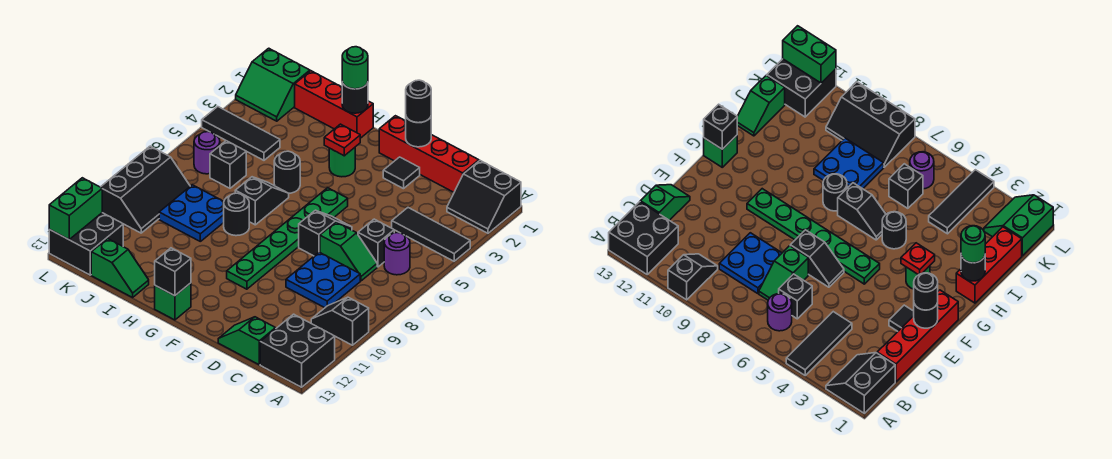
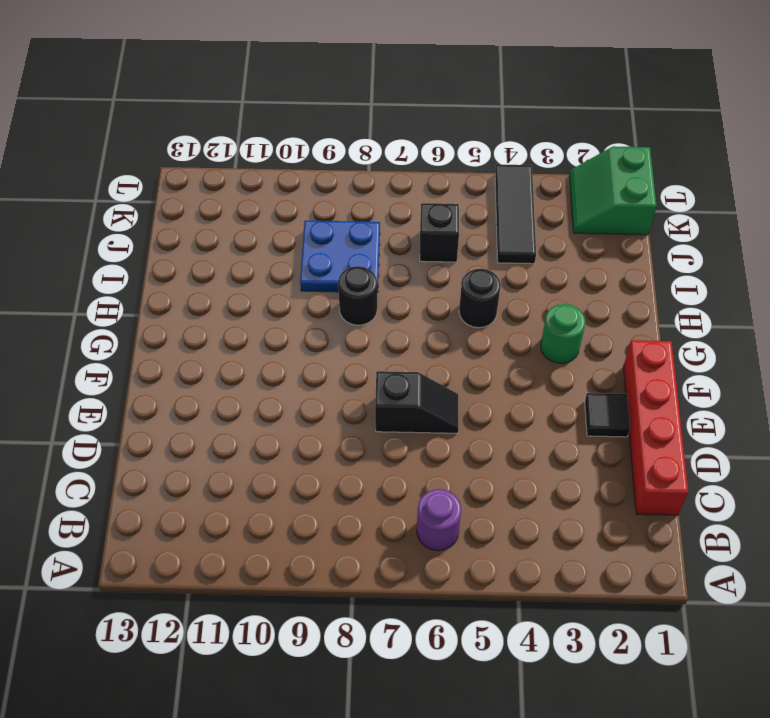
none -> black slope A1:B2 level 1 top 1
none -> black tile A4:C4 level 1
none -> black slope A10:B10 level 1 top A
none -> black brick A12:B13 level 1

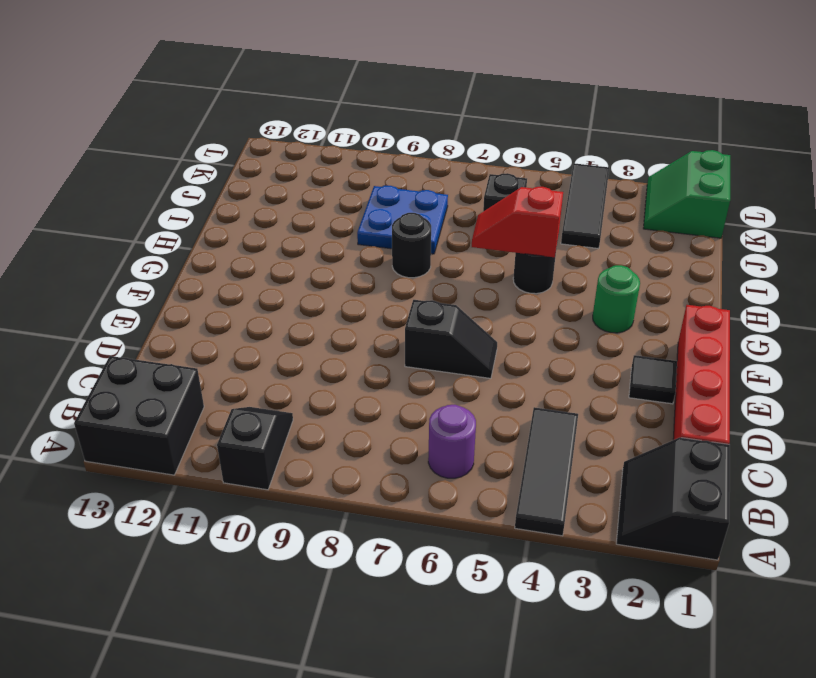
red slope H5:H6 level 2 top 5 -> none
none -> black brick C6 level 1
none -> green slope C7:D7 level 1 top D
none -> blue plate C8:D9 level 1
none -> green slope C13:D13 level 1 top C

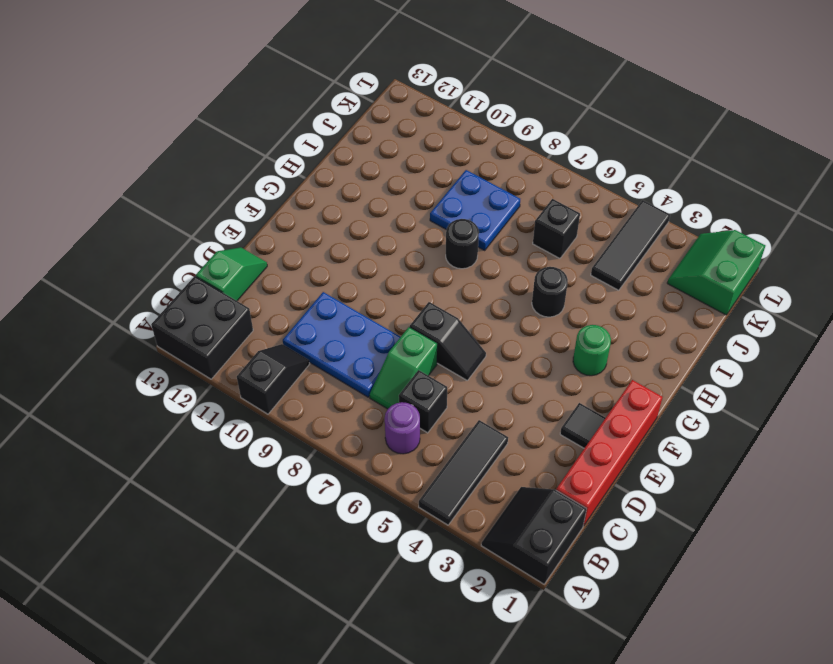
blue plate C8:D10 level 1 -> blue plate C8:D9 level 1
none -> green plate F5:F10 level 1
none -> green brick G13 level 1
none -> red brick H1:J1 level 1
none -> black slope H6:H7 level 1 top 7

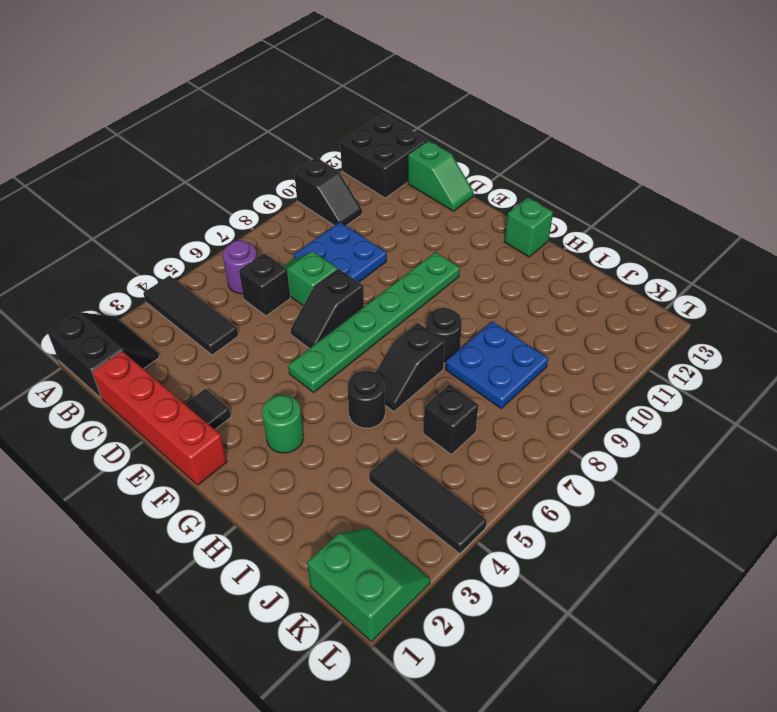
none -> red brick H1:J1 level 1
none -> green slope I13:J13 level 1 top J
none -> purple round brick K6 level 1
none -> black slope K8:L10 level 1 top L

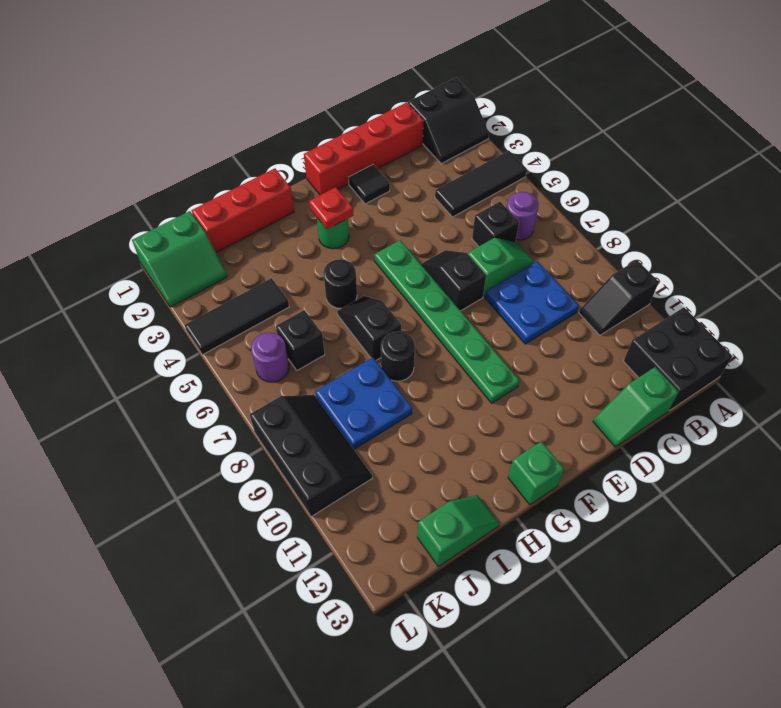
none -> black brick K12:L13 level 1
none -> black round brick E1 level 2
none -> black brick G13 level 2
none -> black round brick H1 level 2

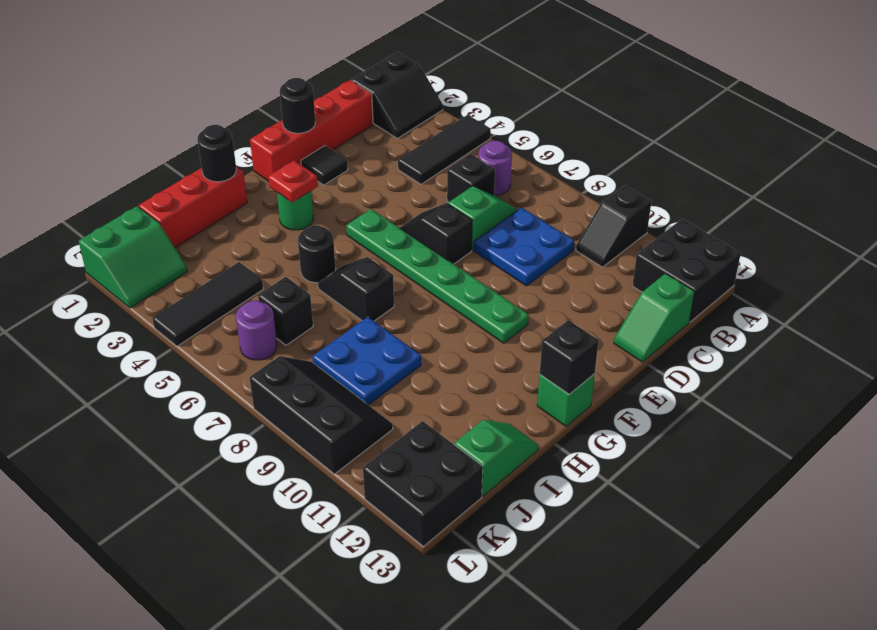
none -> black round brick H8 level 1
none -> green brick L12:L13 level 2
none -> black round brick E1 level 3
none -> green round brick H1 level 3

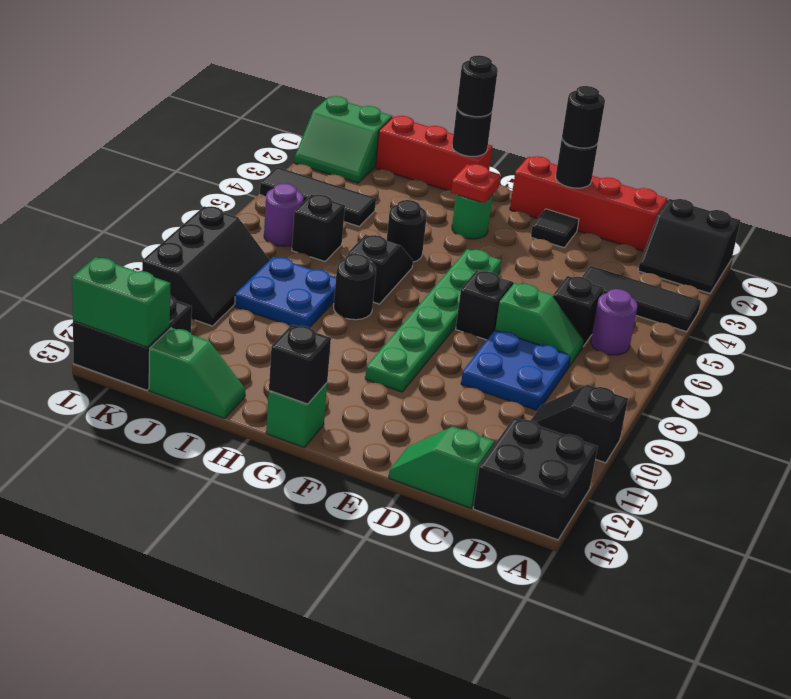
black round brick H1 level 3 -> green round brick H1 level 3
green brick K13:L13 level 2 -> green brick L12:L13 level 2

